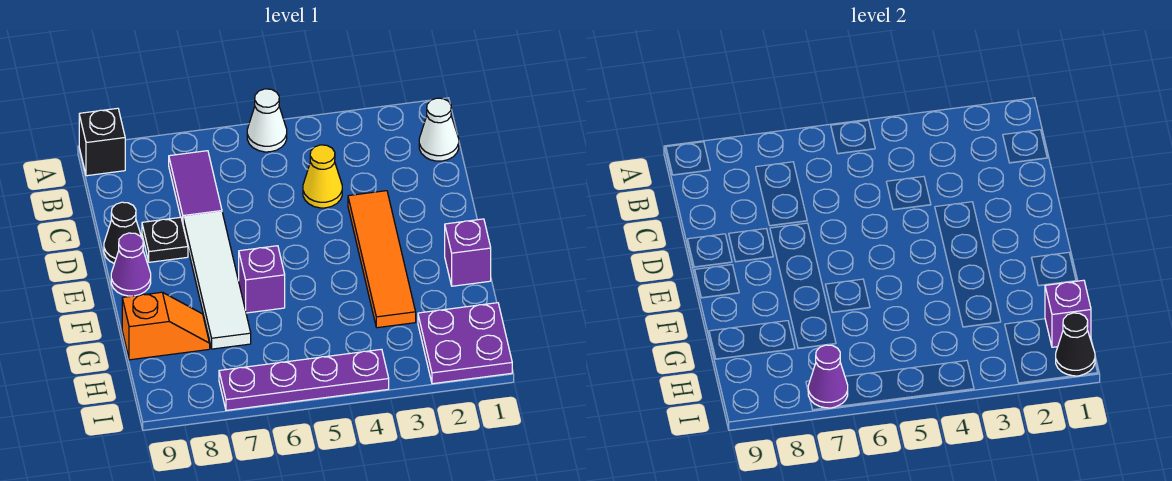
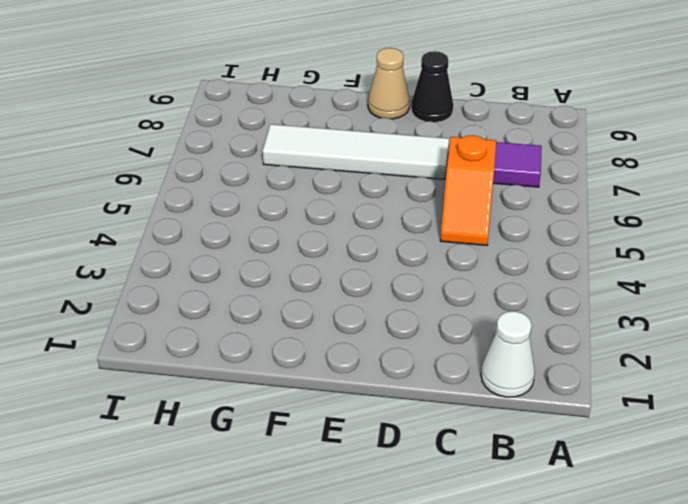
orange slope C5:C6 level 1 top 6 -> orange slope G8:G9 level 1 top 9
tan cone E9 level 1 -> purple cone E9 level 1
none -> white cone A5 level 1
none -> black brick A9 level 1
none -> yellow cone C4 level 1

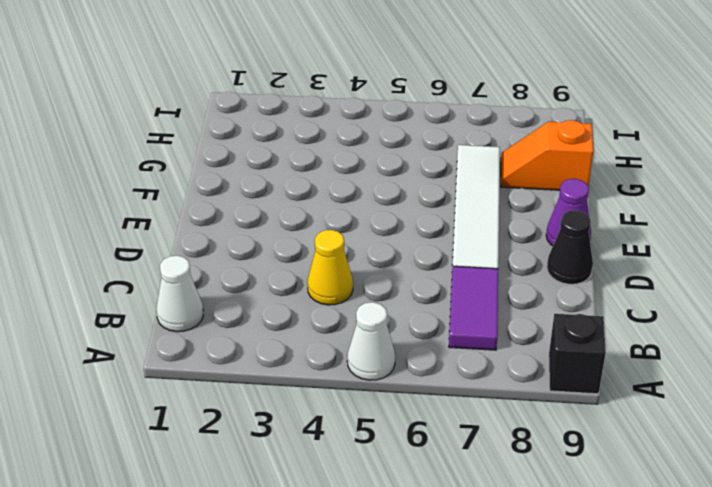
none -> orange tile D3:G3 level 1
none -> black plate D8 level 1
none -> purple brick F1 level 1

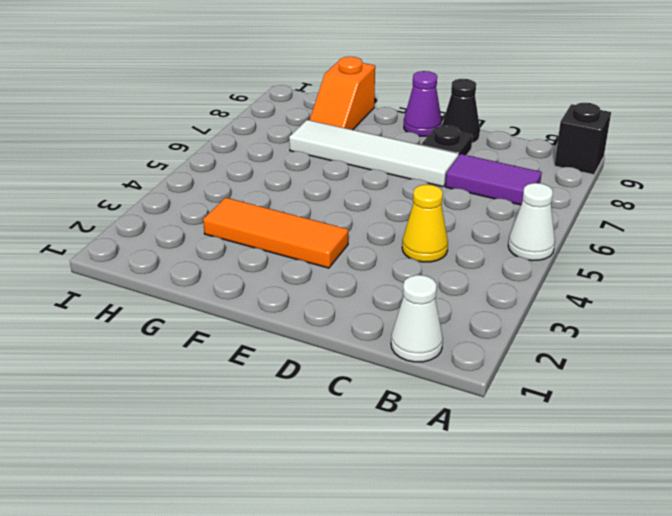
orange tile E3:G3 level 1 -> orange tile D3:G3 level 1
none -> purple brick F1 level 1
none -> purple brick F6 level 1
none -> purple plate H1:I2 level 1

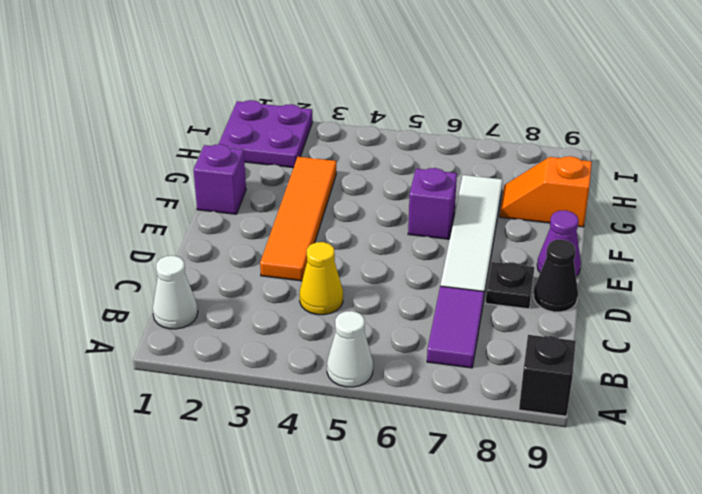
none -> purple plate I4:I7 level 1
none -> purple brick H1 level 2
none -> black cone I1 level 2

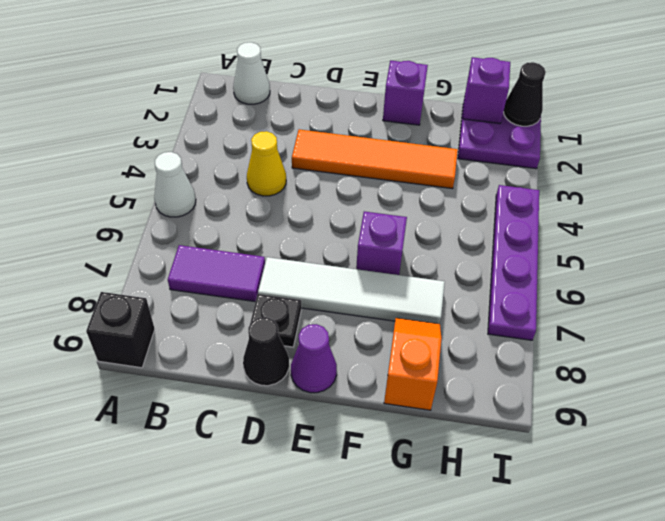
none -> purple cone I7 level 2

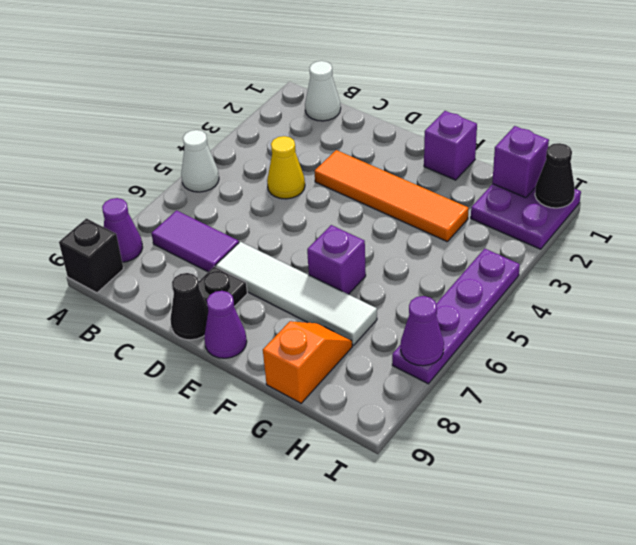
purple cone A8 level 1 -> none

